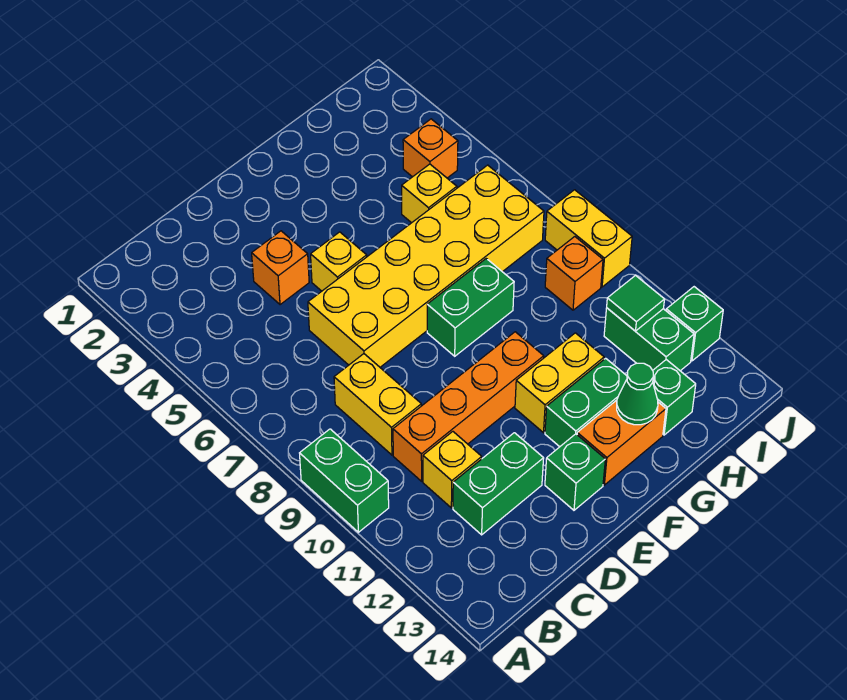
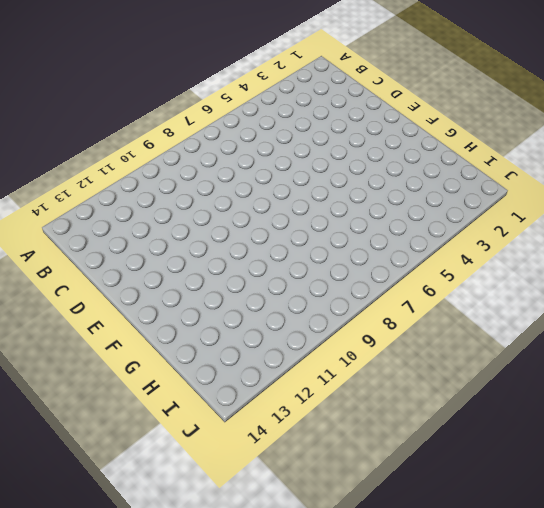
none -> green brick A9:A10 level 1
none -> yellow brick C8:C9 level 1
none -> orange brick C10:F10 level 1

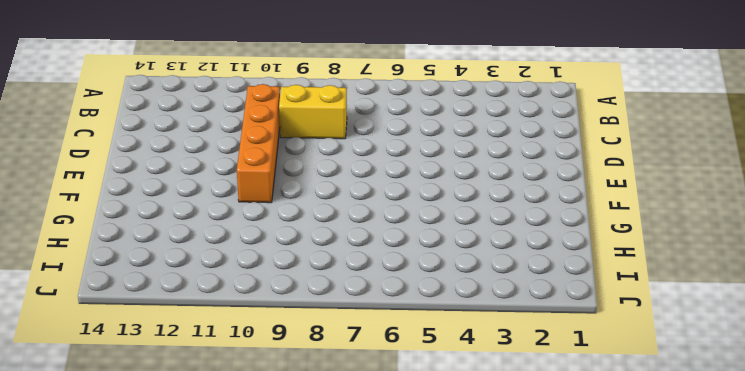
none -> green brick A9:A10 level 1
none -> yellow brick C11 level 1
none -> green brick C12:D12 level 1

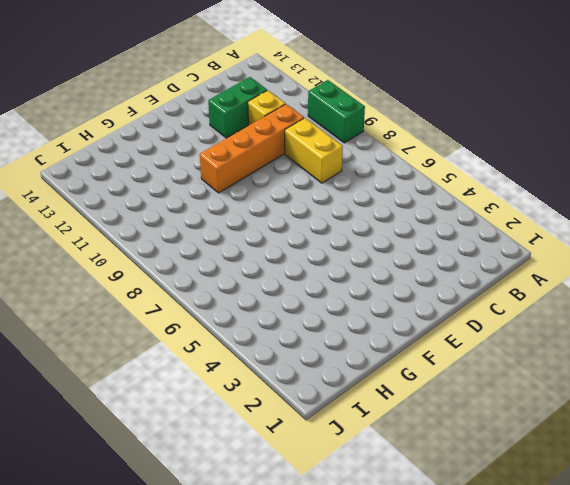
none -> orange brick D4 level 1
none -> yellow brick D6:I7 level 1
none -> yellow brick E5 level 1

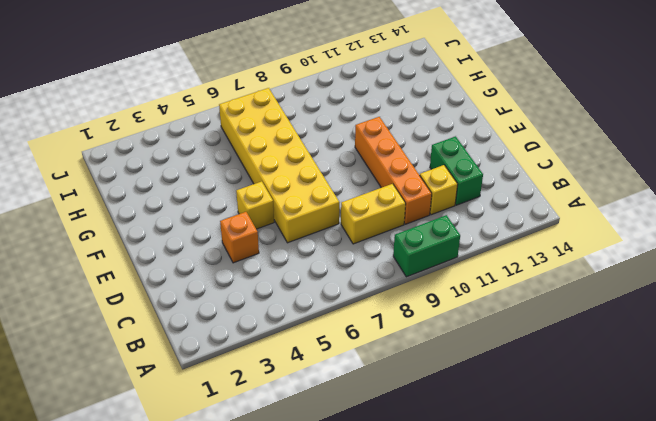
none -> green brick E13 level 1
none -> green brick F8:G8 level 1
none -> yellow brick F11:G11 level 1

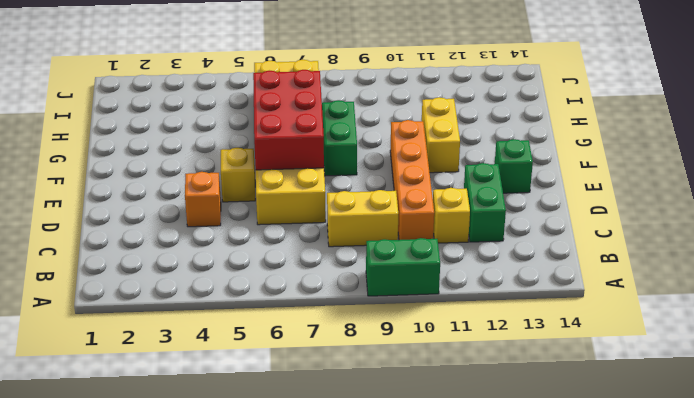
red brick E6:G7 level 2 -> none
none -> green brick F12:G12 level 1
none -> orange brick F13:G13 level 1
none -> yellow brick H5 level 1

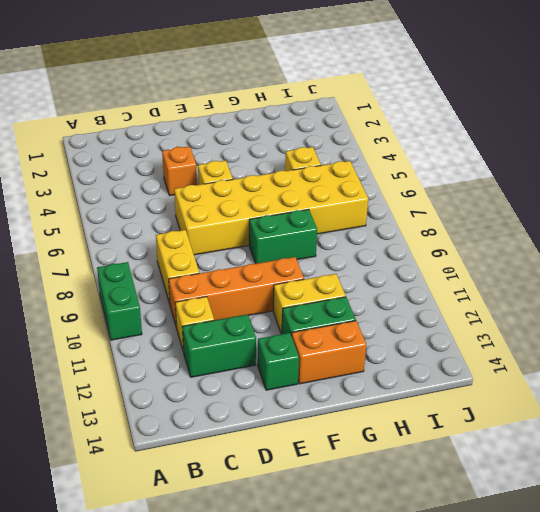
none -> green brick H13 level 1
none -> orange brick I4 level 1
none -> orange brick I9 level 1

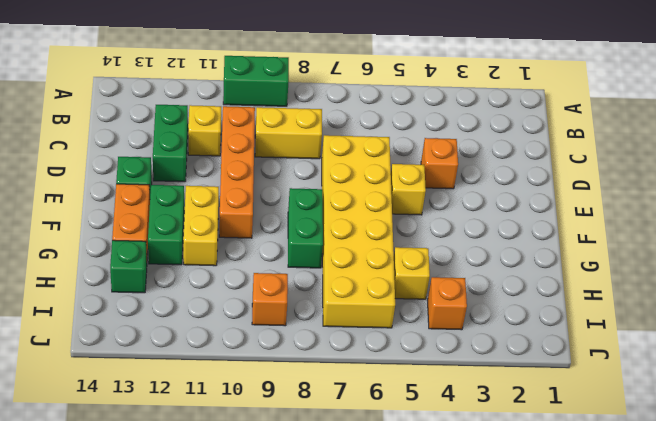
none -> green brick I11:I12 level 1
none -> yellow brick J8:J9 level 1
none -> green brick J12 level 1

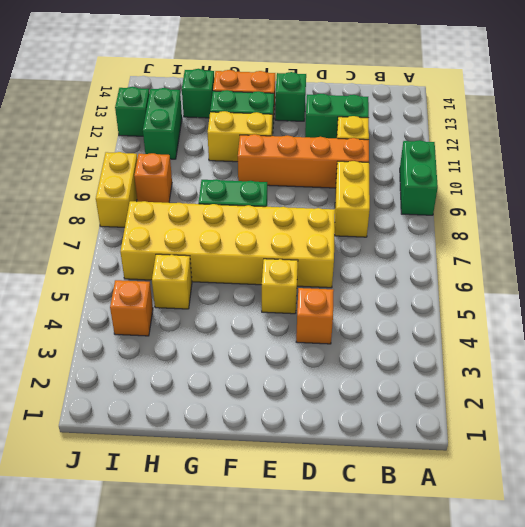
none -> green cone G13 level 2
none -> green tile I11 level 2

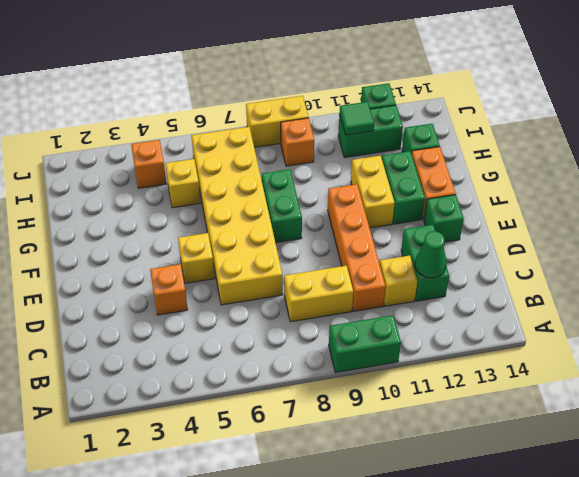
green cone C12 level 2 -> green cone G13 level 2

